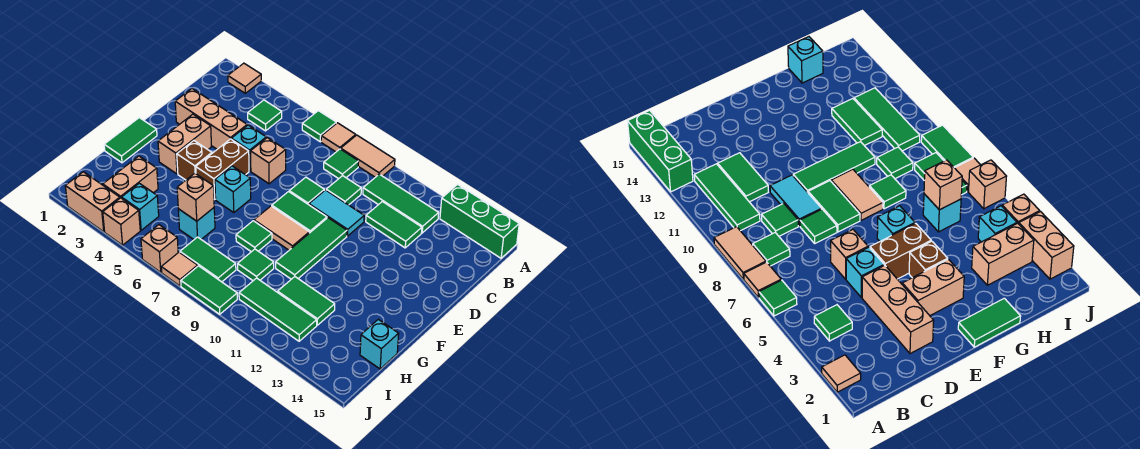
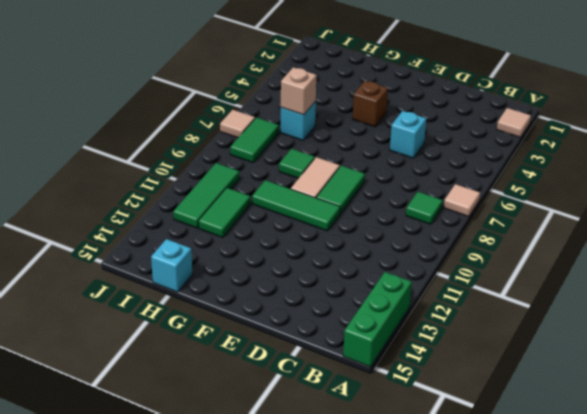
none -> green tile A6 level 1
none -> tan tile A8:A9 level 1
none -> green tile B4 level 1
none -> green tile B10:B12 level 1

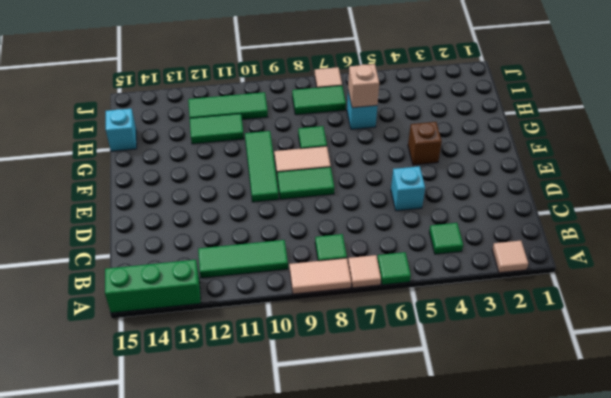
none -> green tile C9 level 1
none -> green tile C11:C12 level 1
none -> tan brick D2:D4 level 1
none -> tan brick D6 level 1

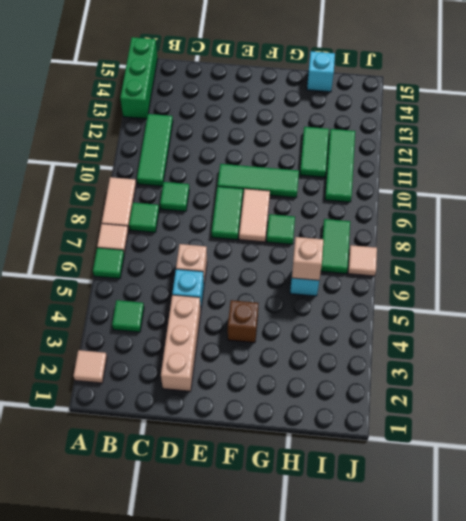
none -> green tile C11:C12 level 1
none -> green tile D8 level 1
none -> cyan tile D9:D10 level 1
none -> tan brick E3:F3 level 1

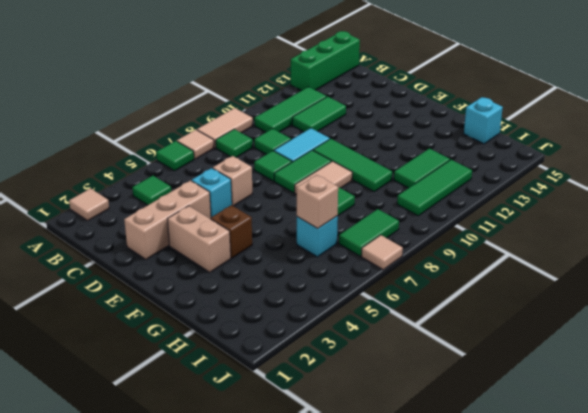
none -> brown brick E5:F5 level 1
none -> green tile F1:G1 level 1
none -> cyan brick F6 level 1
none -> tan brick H3:I3 level 1

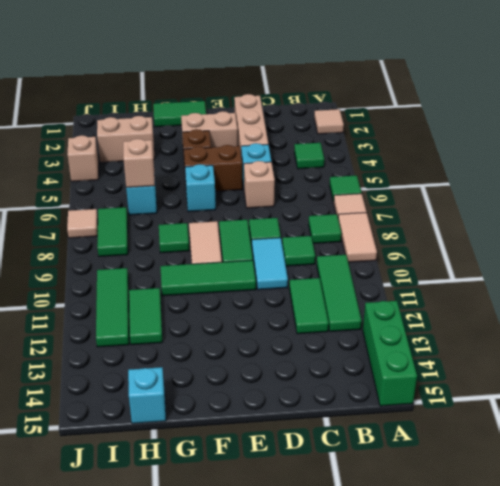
none -> green tile H9 level 1
none -> cyan brick I4 level 1
none -> tan brick J2:J3 level 1
none -> tan brick J6 level 1

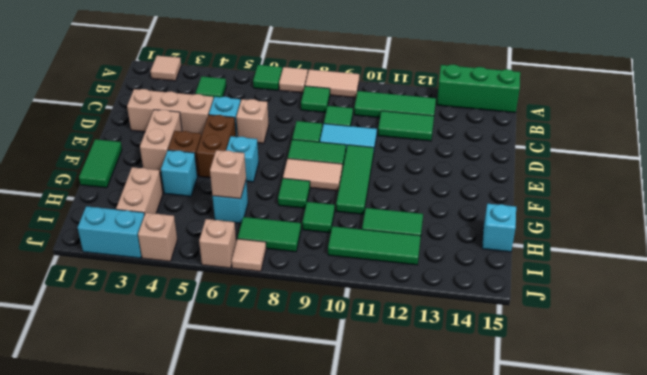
cyan brick G4 level 1 -> cyan brick I4 level 1
cyan brick J2:J3 level 1 -> tan brick J2:J3 level 1
none -> green tile J8:J9 level 1

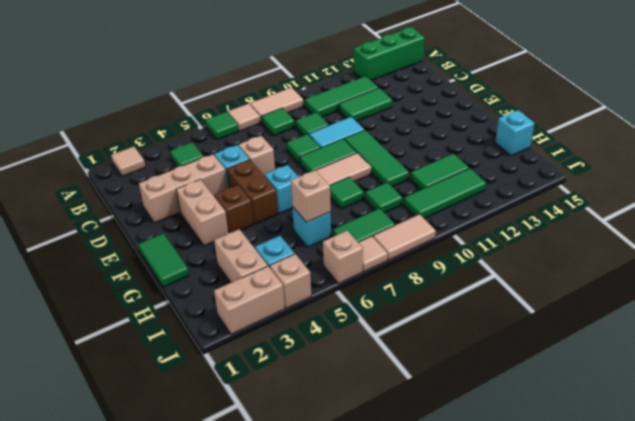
tan tile J8:J9 level 1 -> green tile J8:J9 level 1

